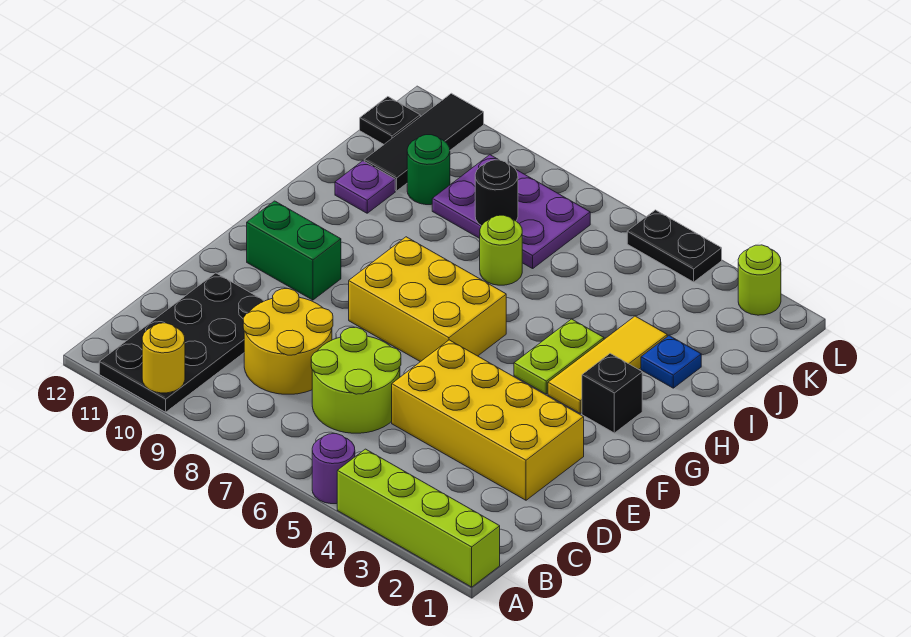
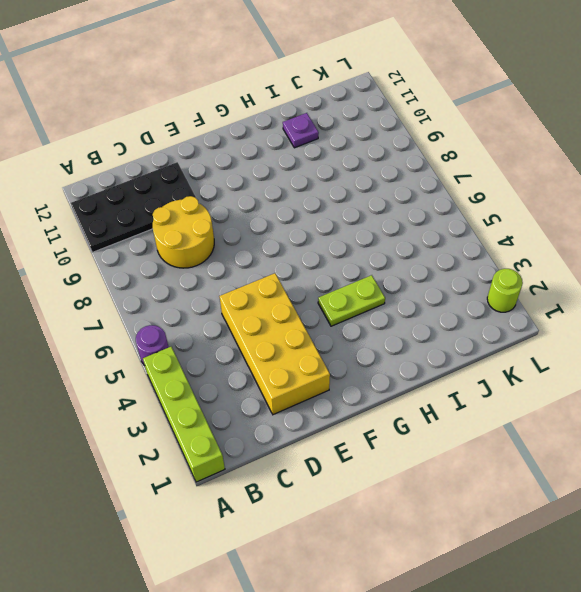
none -> lime round brick C6:D7 level 1
none -> yellow brick F6:G8 level 1
none -> green brick F10:F11 level 1

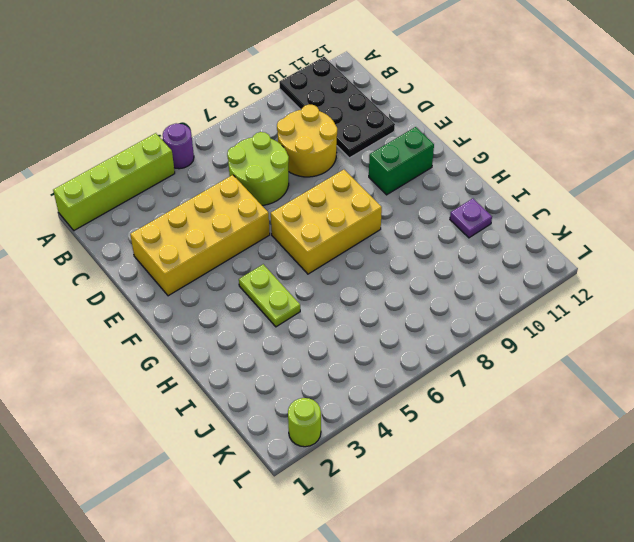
none -> black brick G2 level 1
none -> yellow tile G3:I3 level 1
none -> blue plate I2 level 1

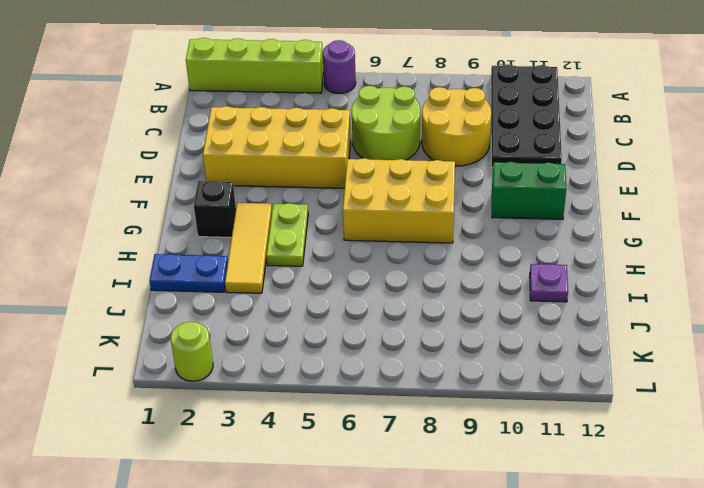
blue plate I1:I2 level 1 -> blue plate I2 level 1
none -> lime round brick I7 level 1
none -> purple plate J7:K9 level 1
none -> green round brick J10 level 1

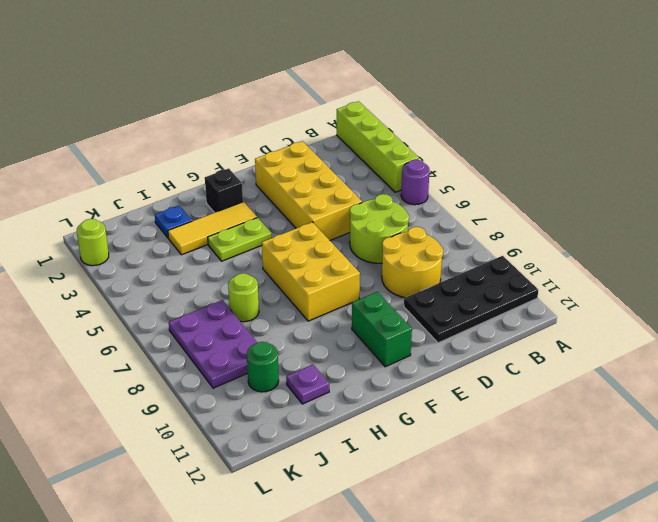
none -> black tile J11:L11 level 1
none -> black plate K12 level 1
none -> black plate L4:L5 level 1

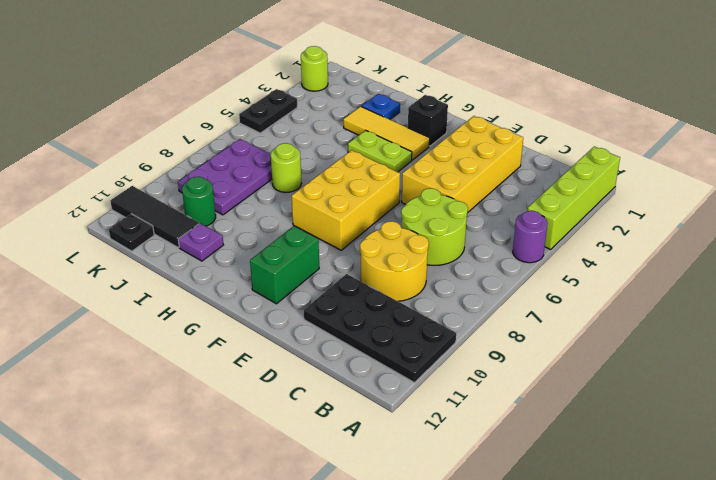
none -> yellow round brick A10 level 2
none -> black round brick J8 level 2

